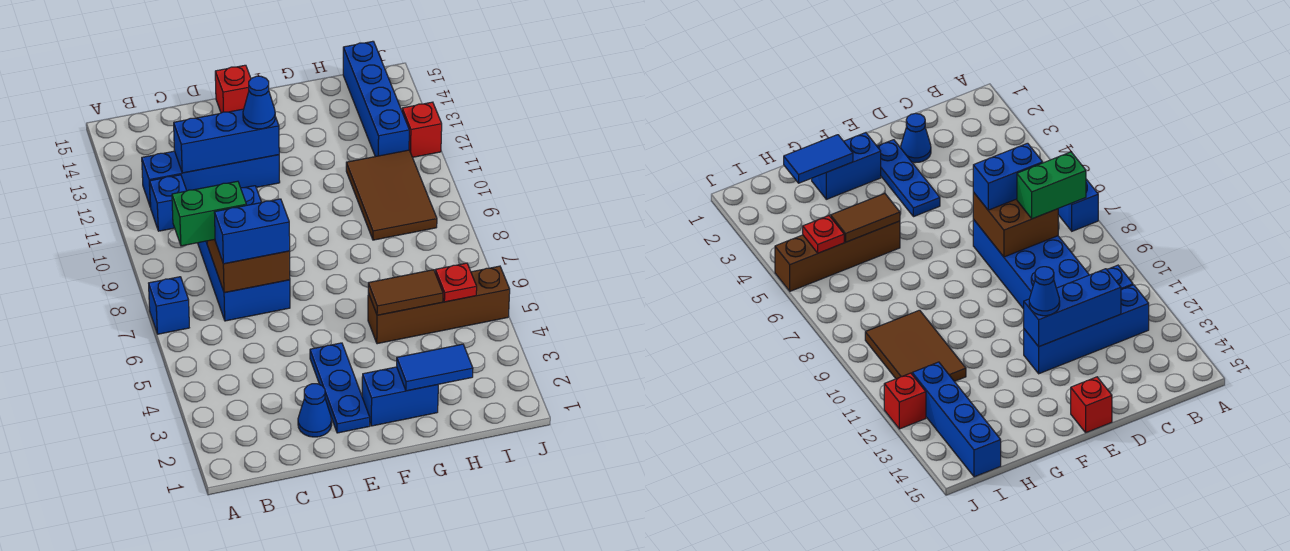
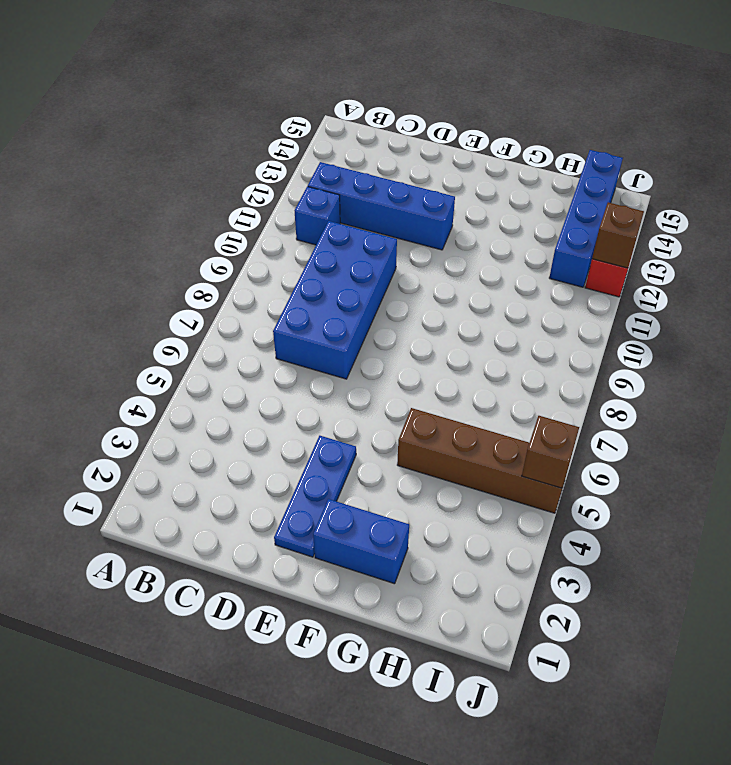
brown brick J5 level 2 -> none
brown brick J12 level 2 -> none
none -> blue brick A7 level 1
none -> blue cone D2 level 1
none -> red brick E15 level 1

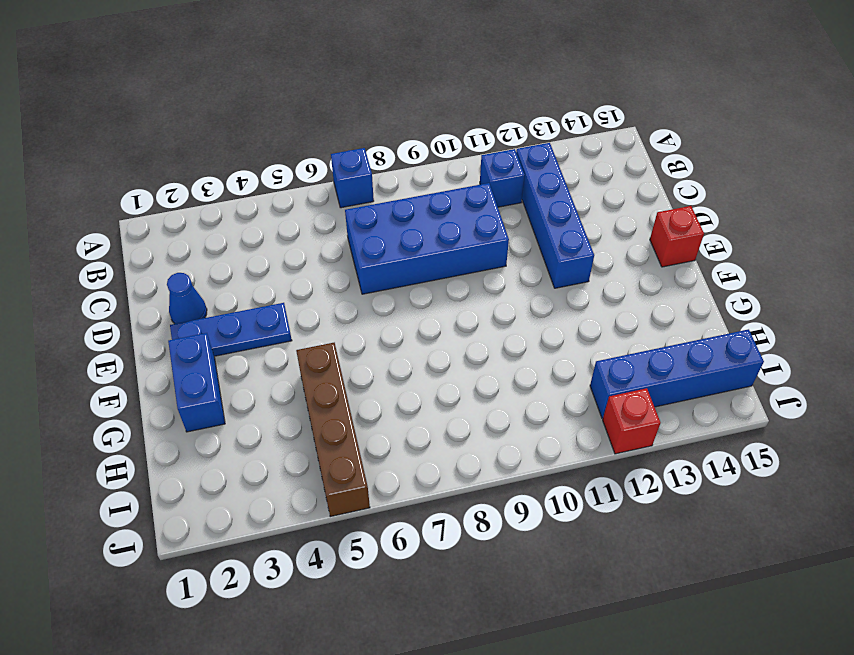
none -> brown tile H9:I11 level 1
none -> brown brick C7:D8 level 2
none -> blue brick C12:E12 level 2

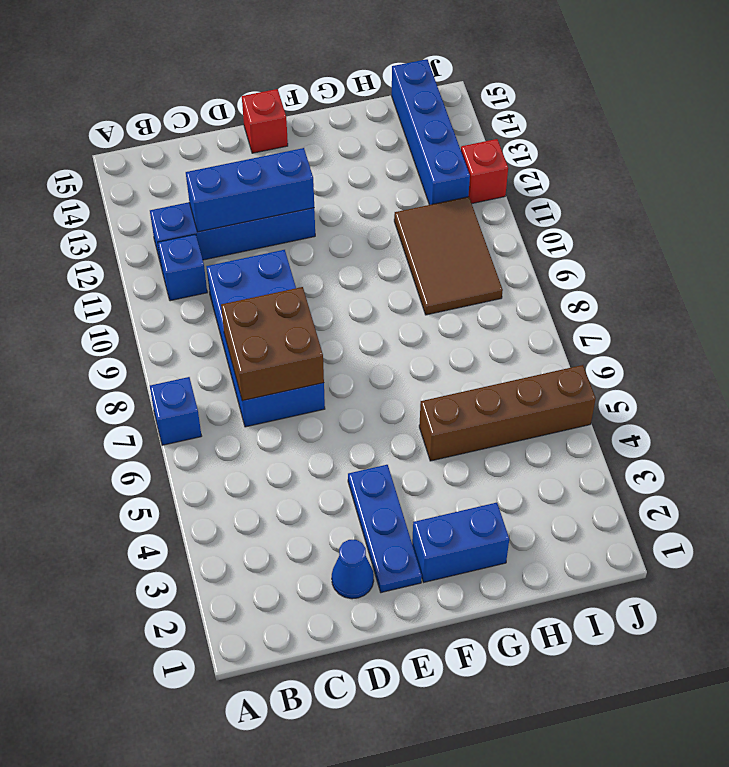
none -> blue tile G2:H2 level 2
none -> brown tile G5:H5 level 2
none -> red plate I5 level 2

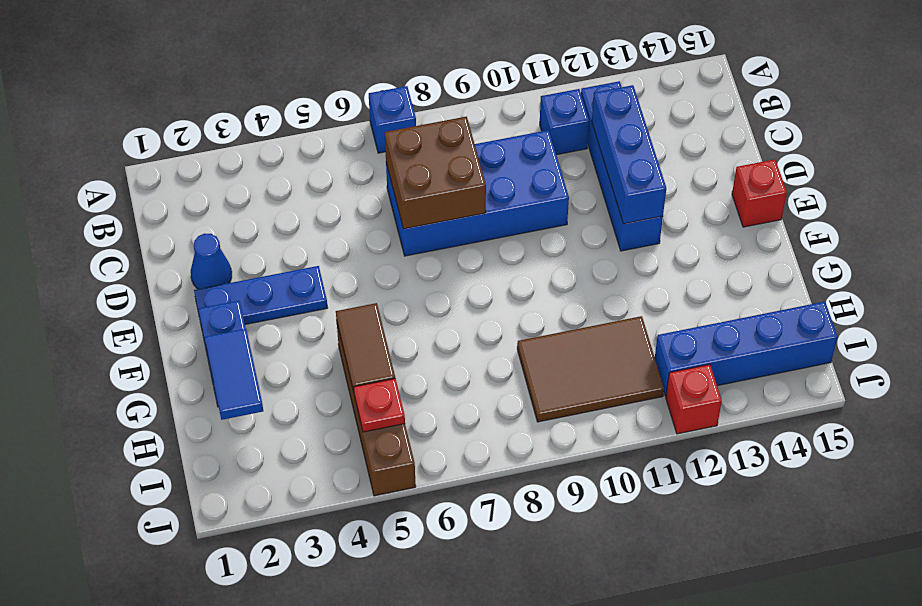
none -> green brick B8:C8 level 3
none -> blue brick C7:D7 level 3
none -> blue cone E12 level 3

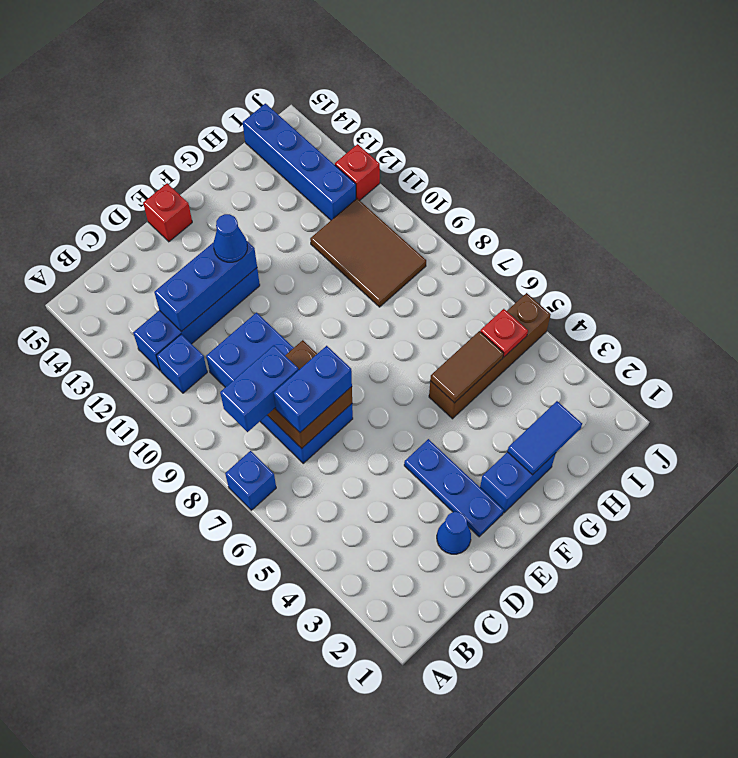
blue brick B8:C8 level 3 -> green brick B8:C8 level 3

